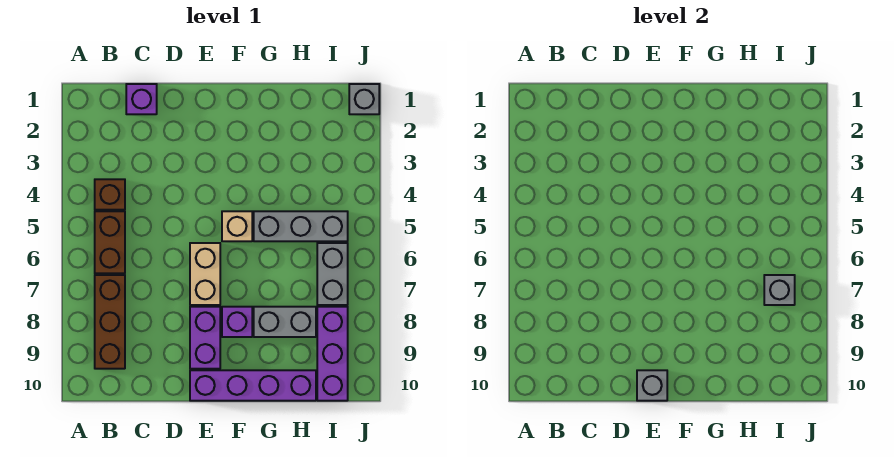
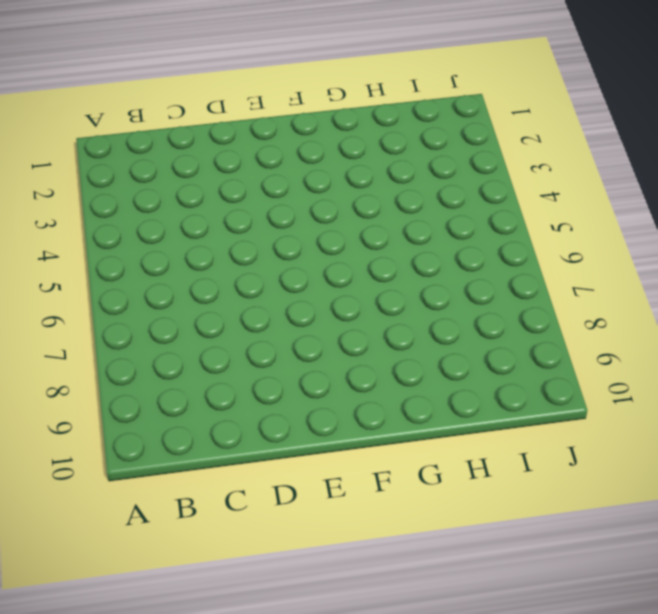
none -> brown brick B4 level 1
none -> brown brick B5:B6 level 1
none -> brown brick B7:B9 level 1

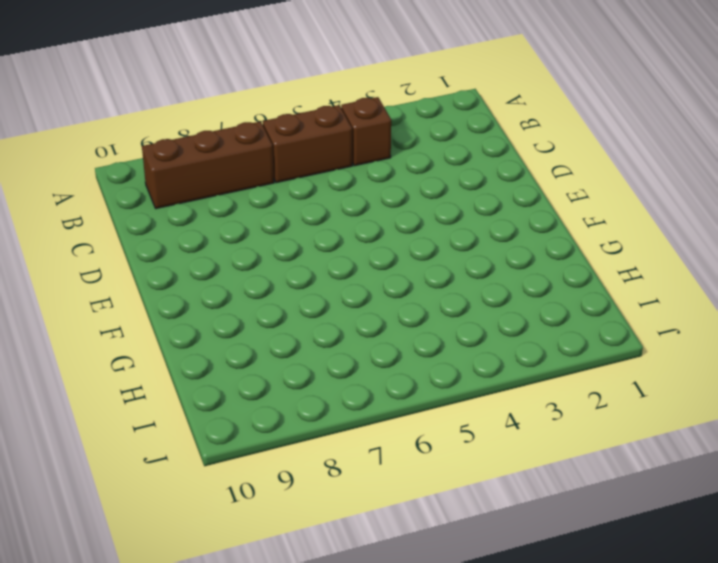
none -> purple brick C1 level 1
none -> tan brick E6:E7 level 1
none -> purple brick E8:E9 level 1

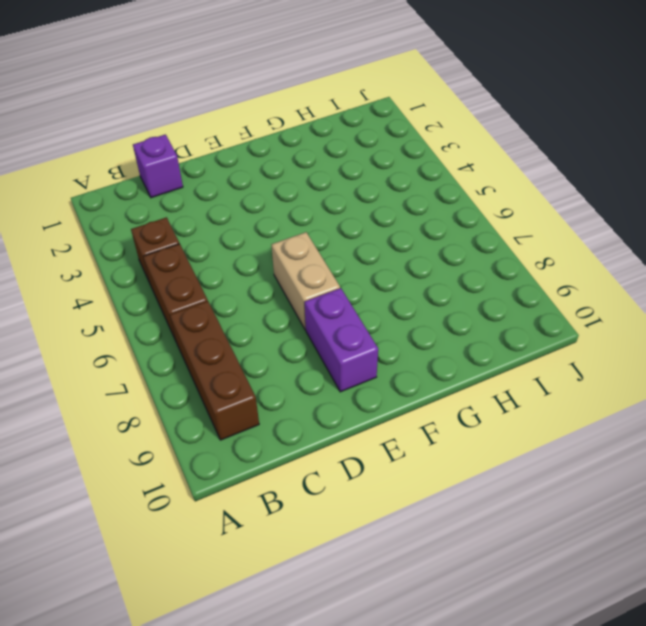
none -> purple brick E10:H10 level 1
none -> tan brick F5 level 1
none -> purple brick F8 level 1

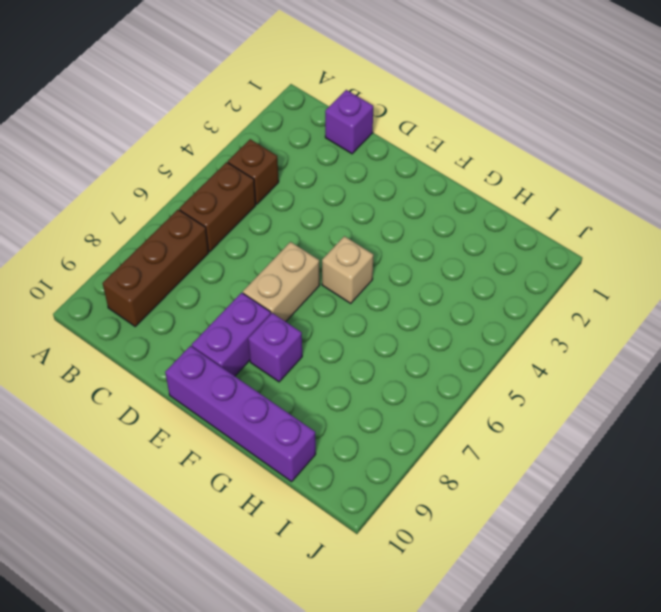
none -> grey brick G5:I5 level 1
none -> grey brick G8:H8 level 1
none -> grey brick I6:I7 level 1

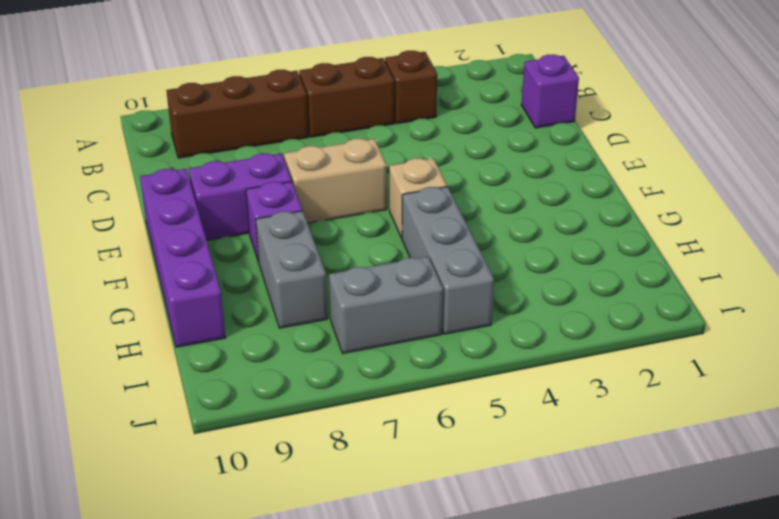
none -> purple brick I8:I10 level 1
none -> grey brick J1 level 1
none -> grey brick E10 level 2

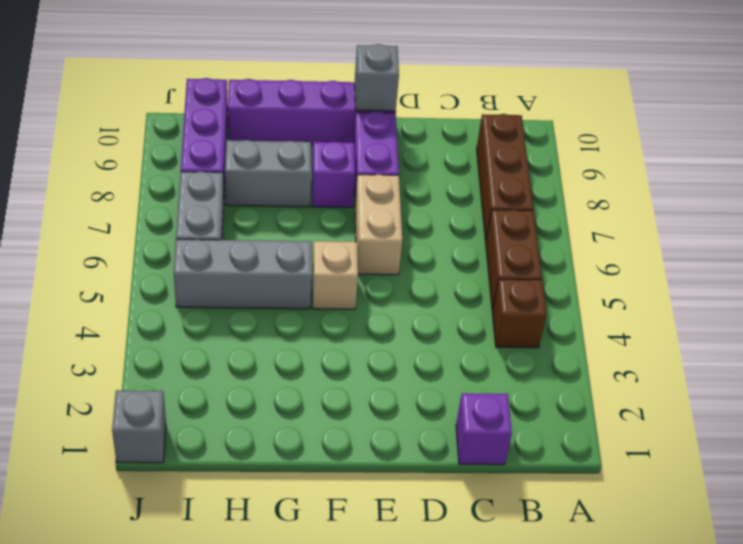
none -> grey brick I7 level 2

